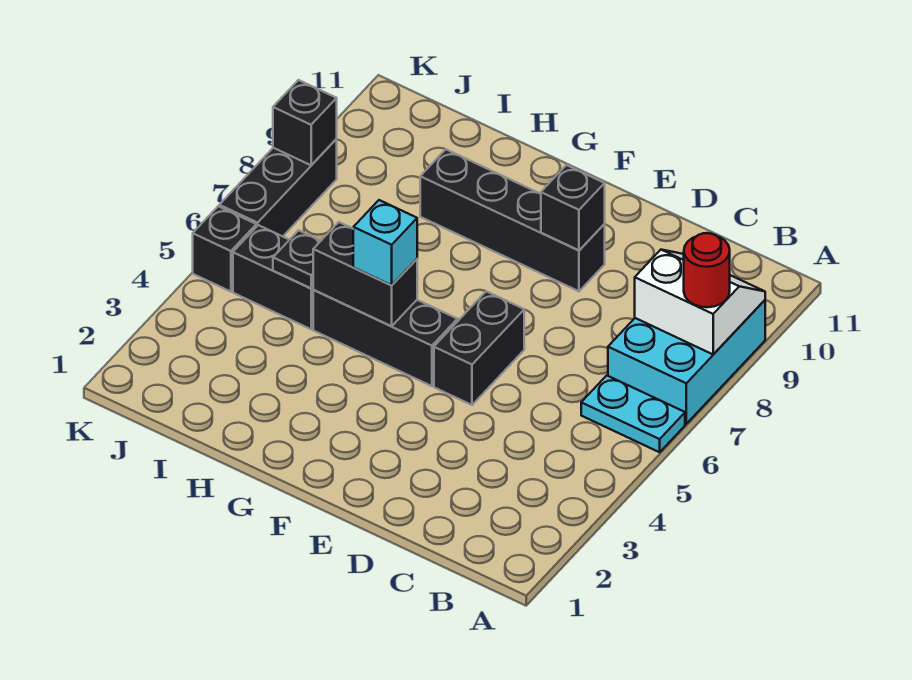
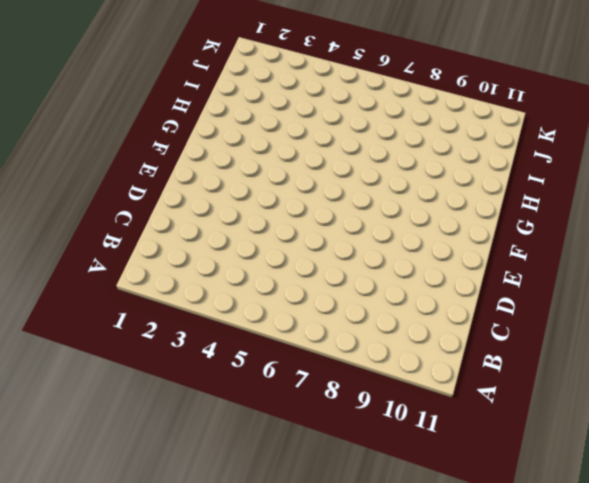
none -> cyan plate A6:B6 level 1
none -> cyan brick A7:B9 level 1
none -> black brick E5:E6 level 1

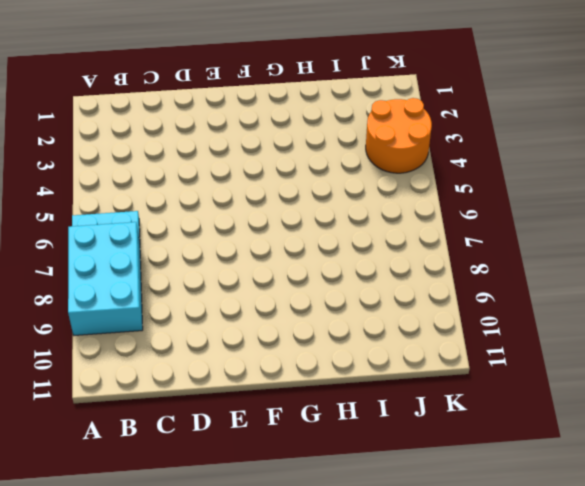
orange round brick J3:K4 level 1 -> none
none -> black brick E5:E6 level 1
none -> black brick E9:H9 level 1
none -> black brick F5:H5 level 1

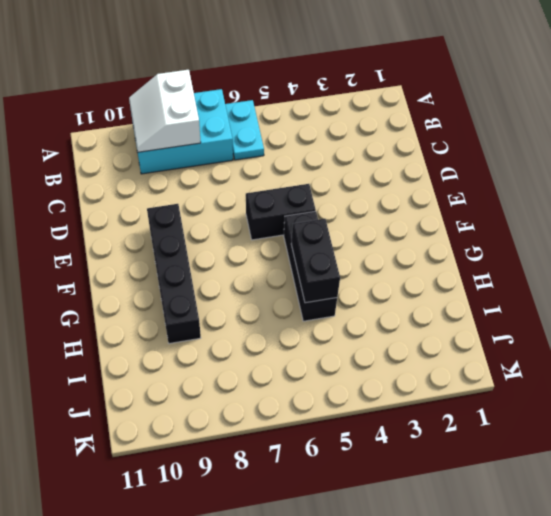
none -> black brick I5:J5 level 1
none -> black brick K5 level 1
none -> black brick K6:K8 level 1

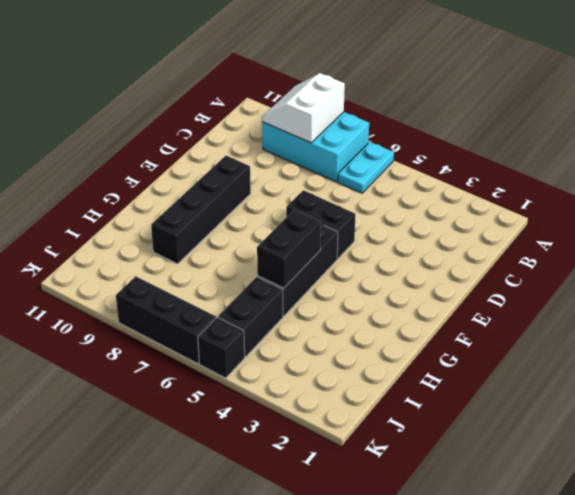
none -> black brick E9 level 2
none -> black plate I5 level 2
none -> black brick K8 level 2

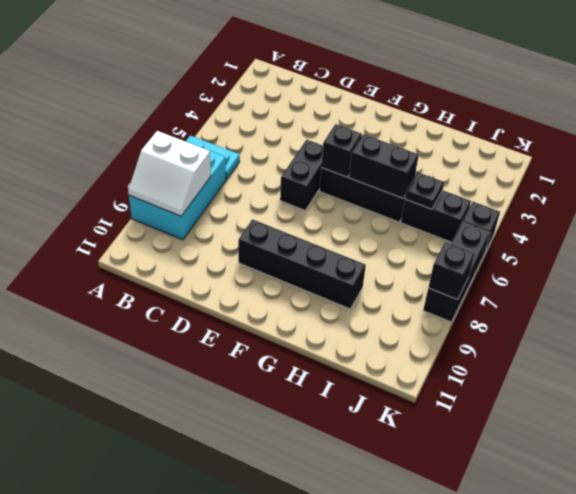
black brick F5 level 2 -> black brick E9 level 2
none -> red round brick A8 level 3
none -> cyan brick G5 level 3

